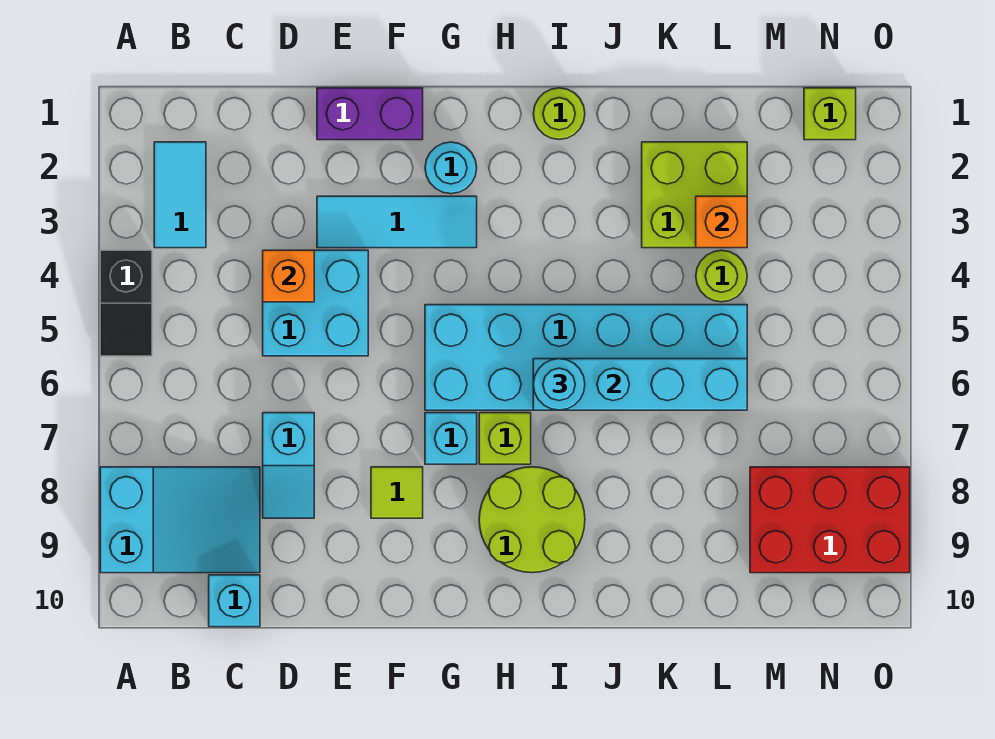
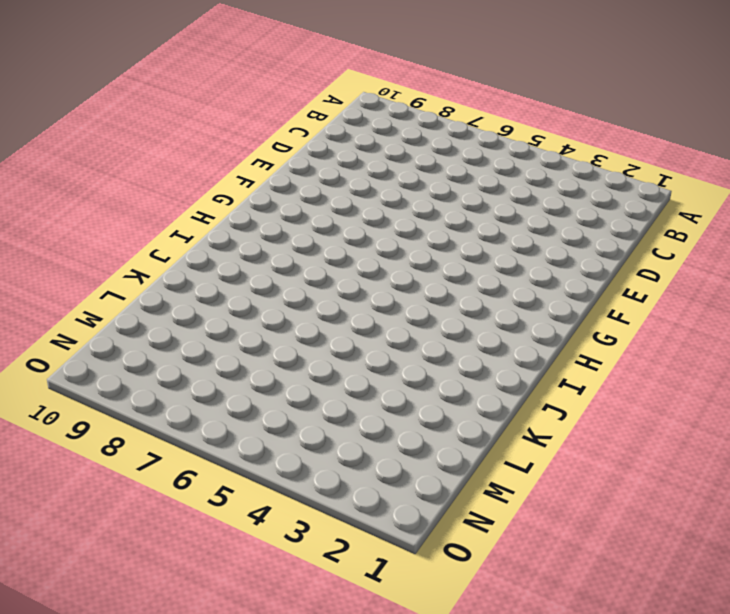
none -> black slope A4:A5 level 1 top 4
none -> cyan slope A8:C9 level 1 top A
none -> cyan tile B2:B3 level 1

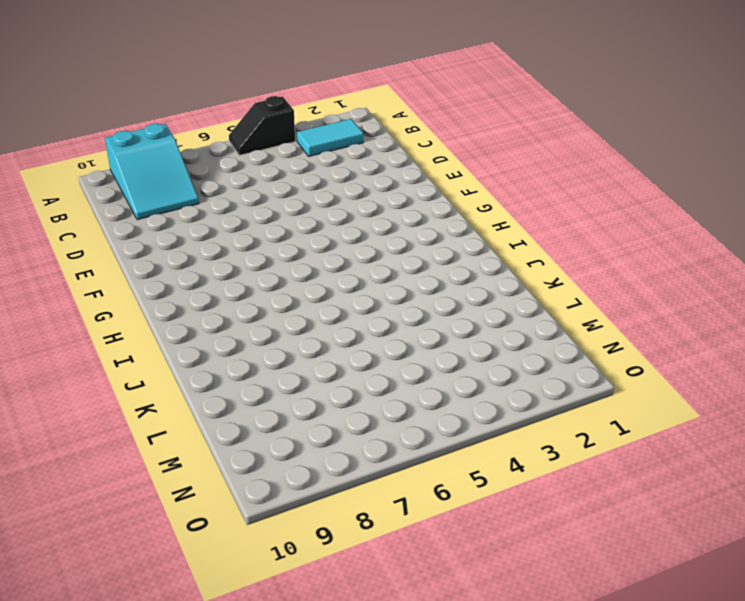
none -> cyan brick C10 level 1
none -> cyan brick D4:E5 level 1
none -> cyan slope D7:D8 level 1 top 7

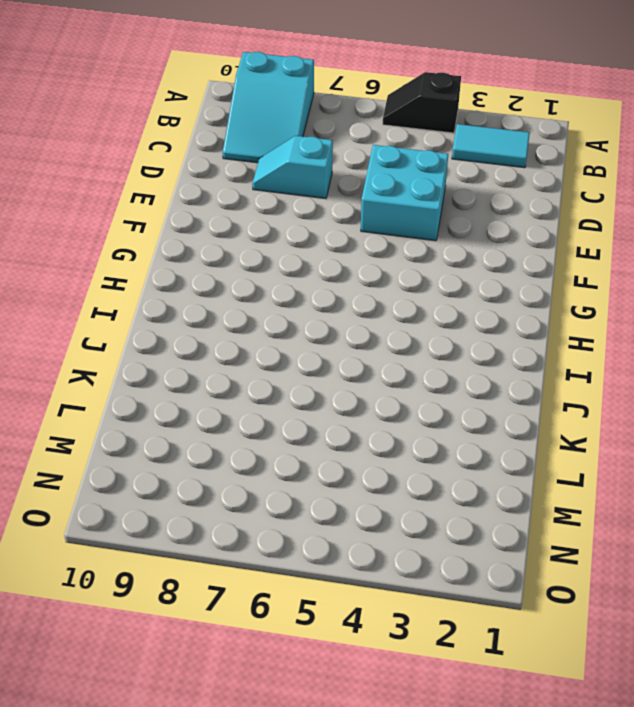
none -> cyan brick C10 level 1
none -> purple brick E1:F1 level 1
none -> cyan tile E3:G3 level 1

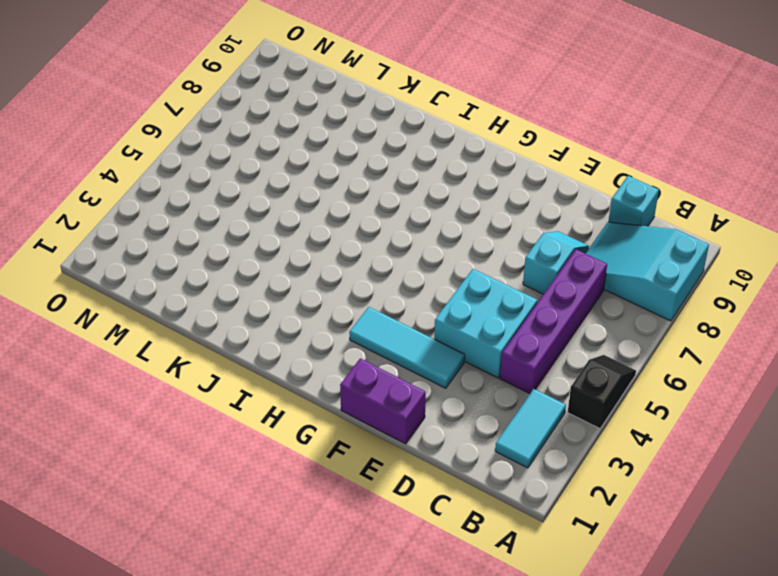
purple brick C4:C7 level 1 -> none
none -> lime tile F8 level 1
none -> cyan round brick G2 level 1
none -> cyan brick G5:L6 level 1

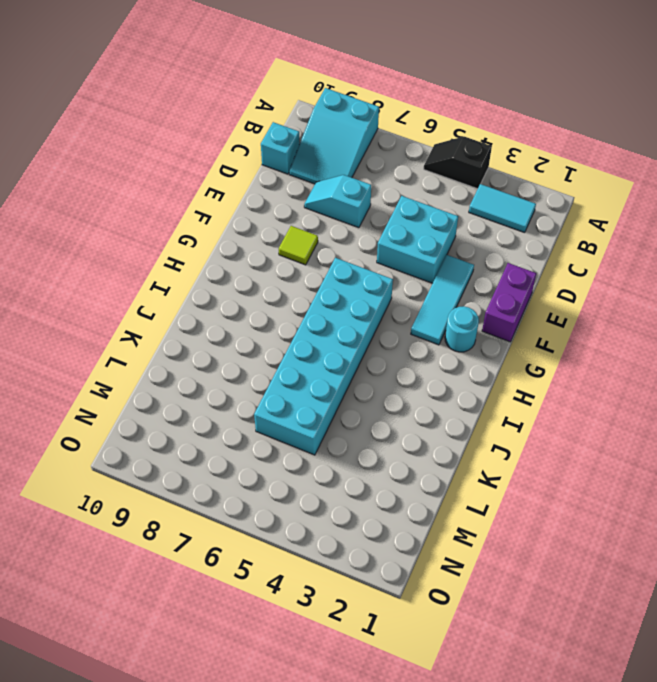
none -> cyan brick G7 level 1
none -> lime brick H7 level 1
none -> lime round brick H8:I9 level 1

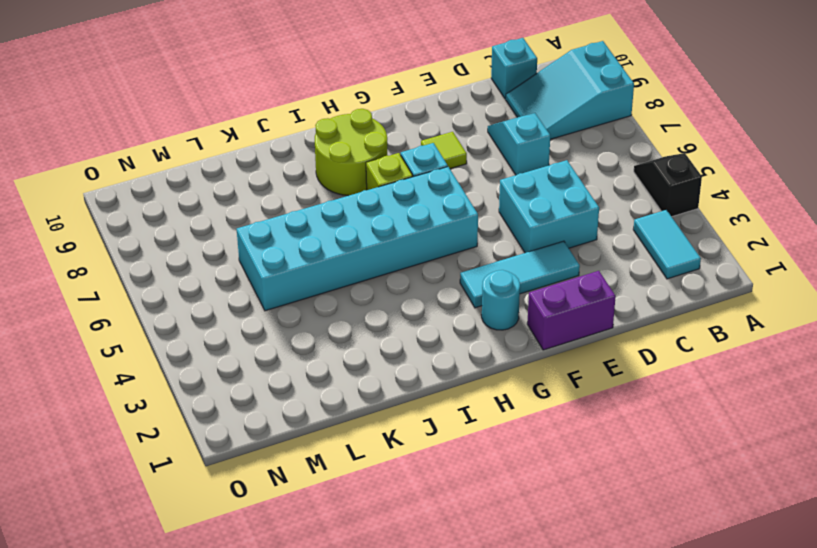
none -> lime round brick I1 level 1
none -> lime brick K2:L3 level 1
none -> lime round brick L4 level 1

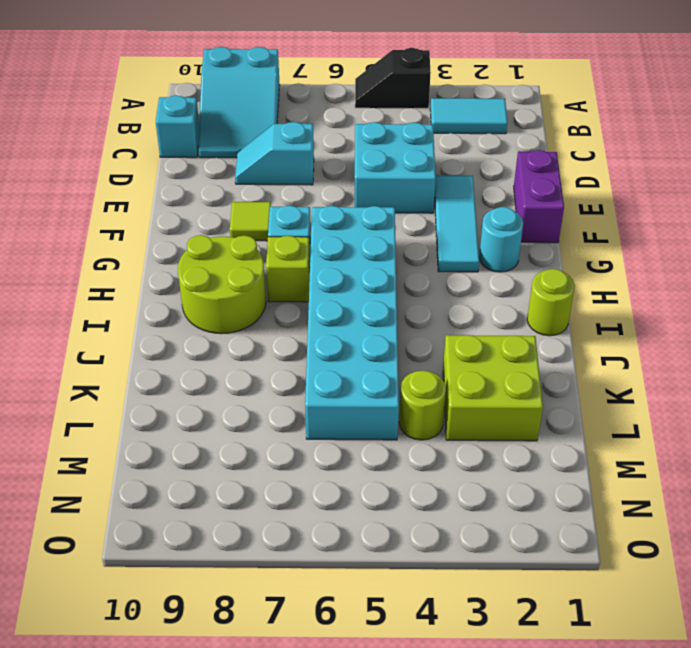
none -> red brick M8:O9 level 1
none -> lime brick N1 level 1
none -> orange brick D4 level 2

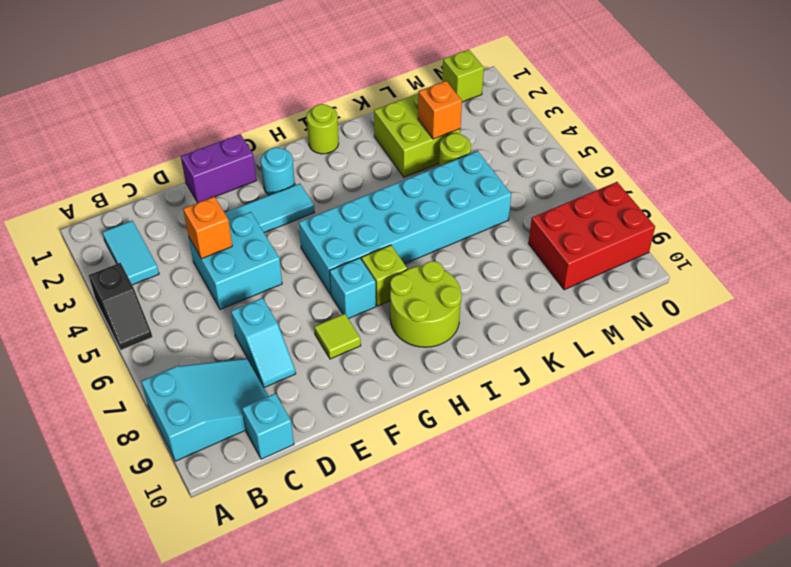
none -> cyan brick I6:L6 level 2
none -> cyan round brick I6 level 3

